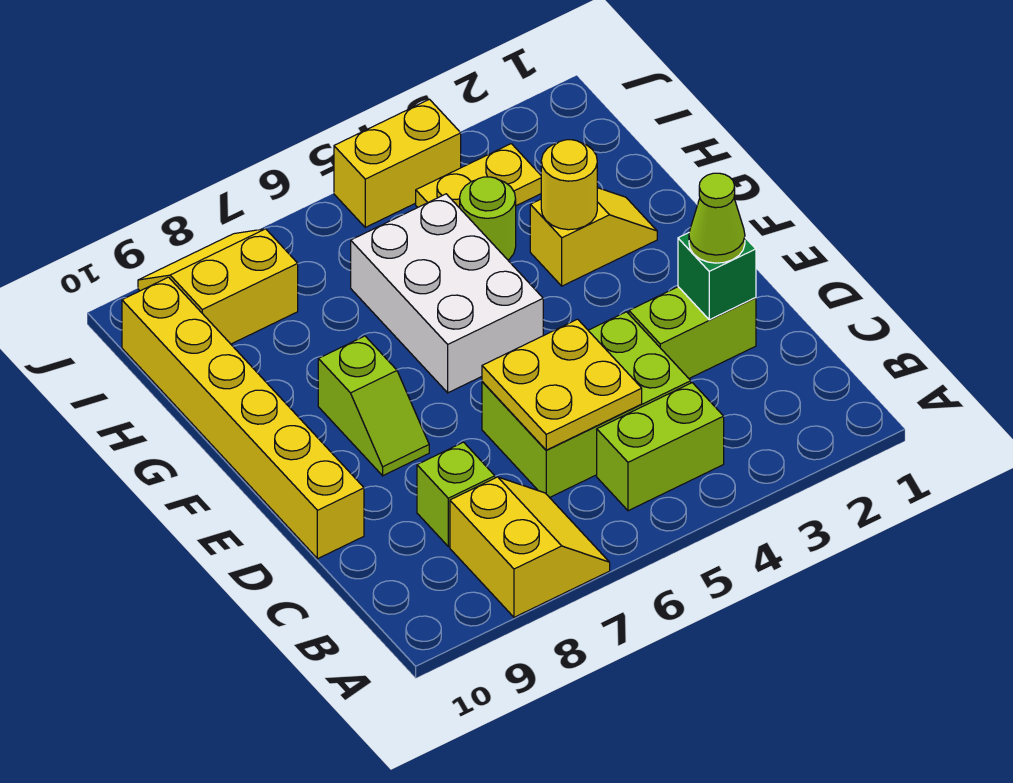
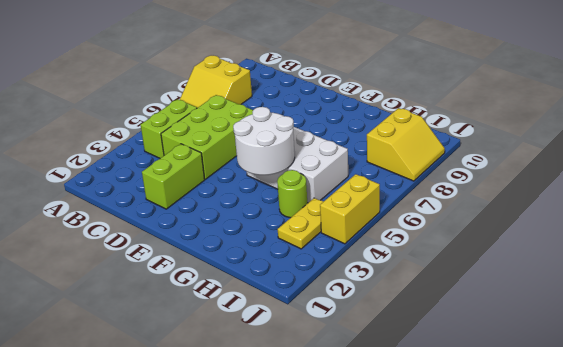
white round brick F4:G5 level 2 -> none
none -> lime brick C8 level 1
none -> yellow brick D10:I10 level 1
none -> lime slope E8:F8 level 1 top F

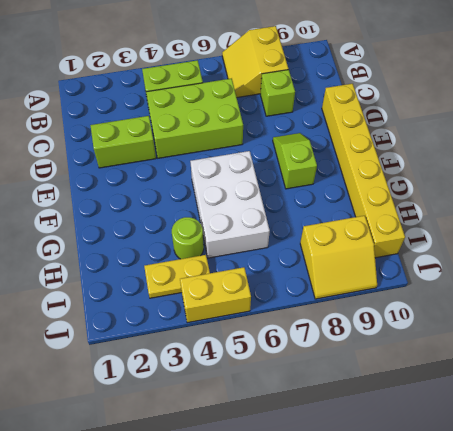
none -> yellow slope G2:G3 level 1 top 3
none -> yellow plate C5:D6 level 2
none -> green brick D2 level 2

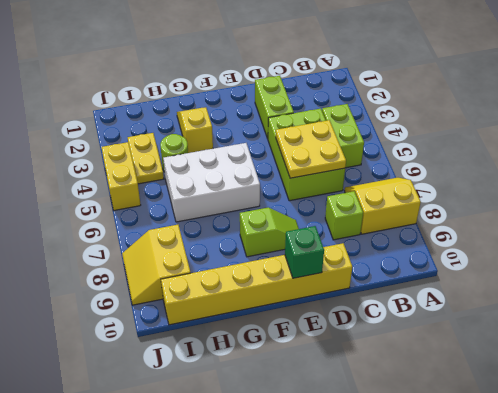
green brick E10 level 2 -> green brick D2 level 2
none -> yellow round brick G3 level 2
none -> lime cone D2 level 3

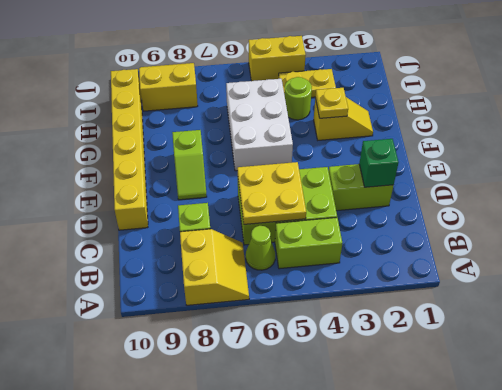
lime cone B6 level 1 -> lime cone D2 level 3
yellow plate G3 level 2 -> yellow round brick G3 level 2

